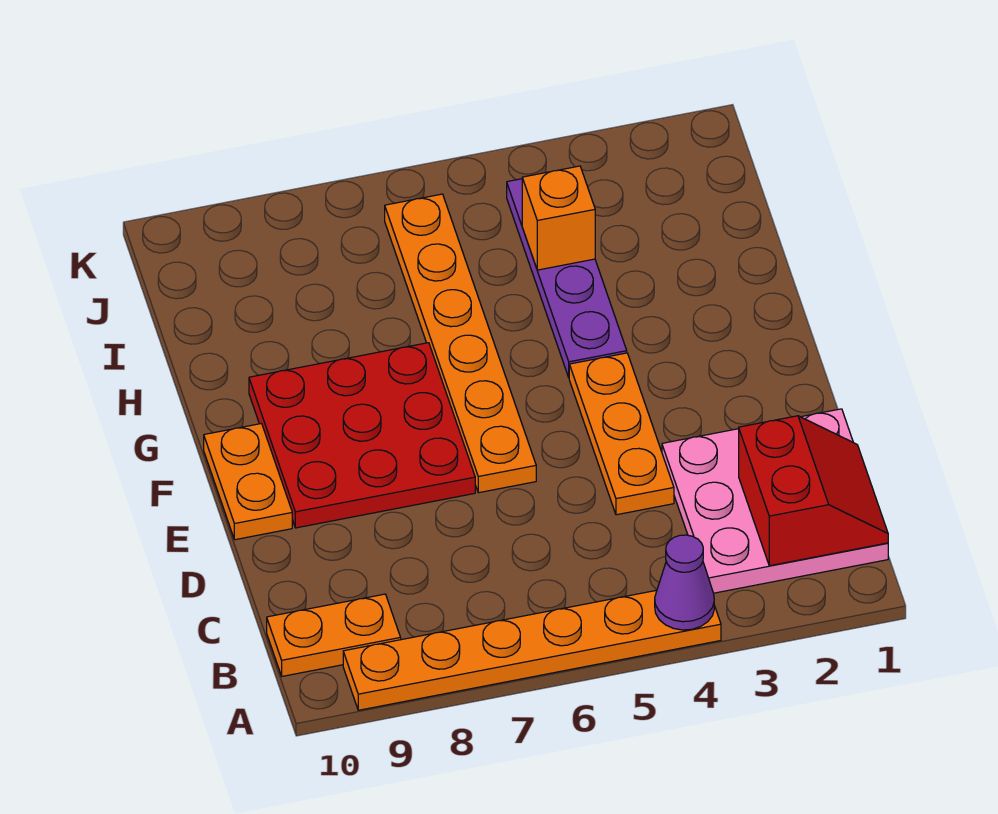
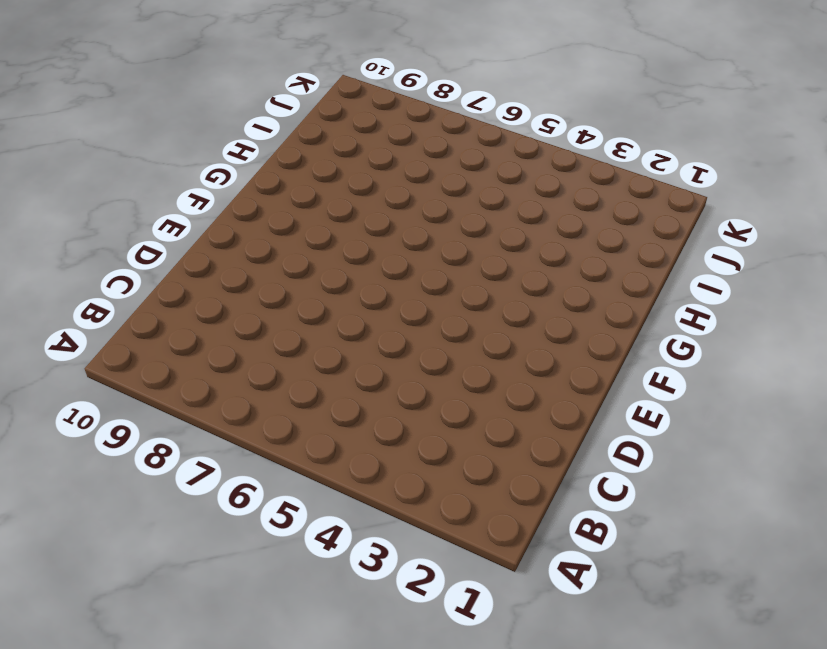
none -> orange plate A4:A9 level 1
none -> pink plate B1:D3 level 1

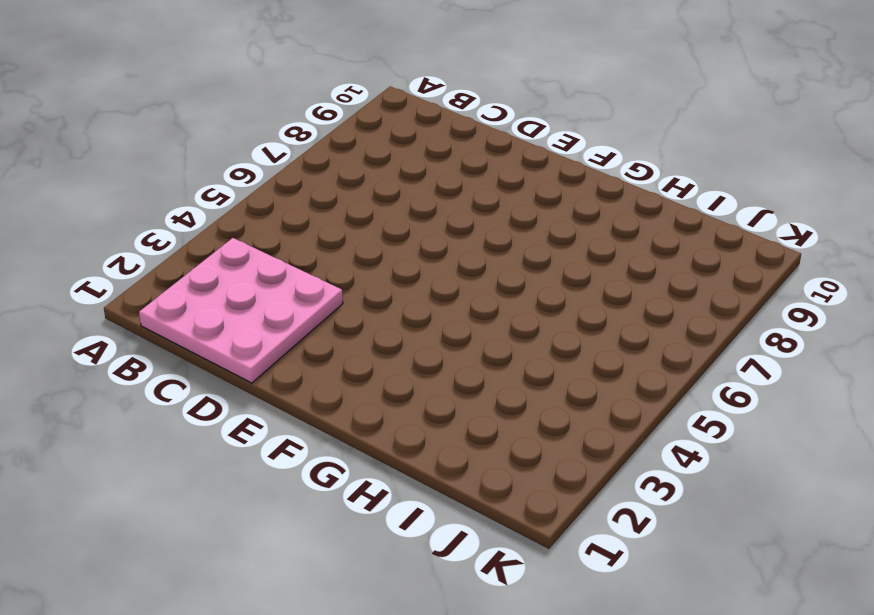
none -> orange plate A4:A9 level 1
none -> orange plate B9:B10 level 1

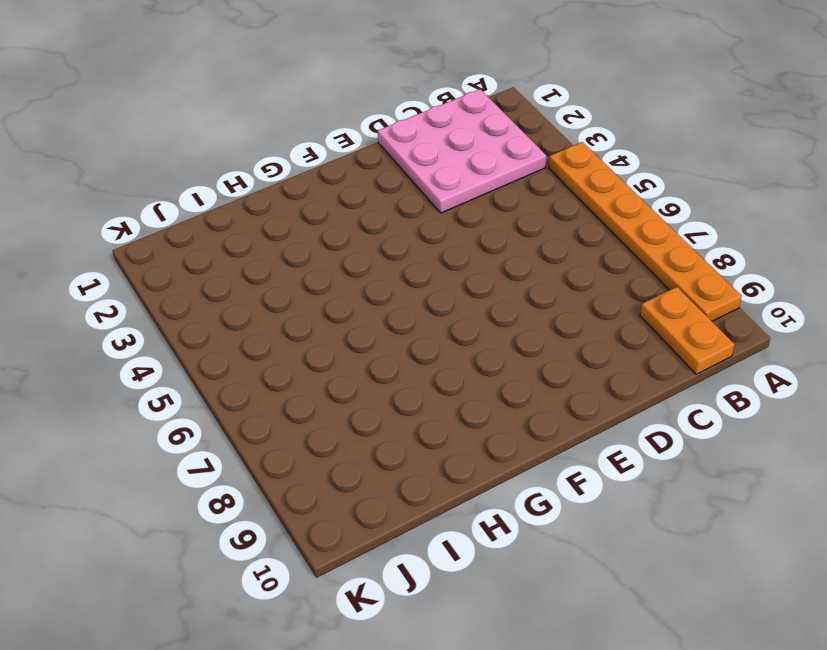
none -> orange plate D4:F4 level 1
none -> orange plate E6:J6 level 1

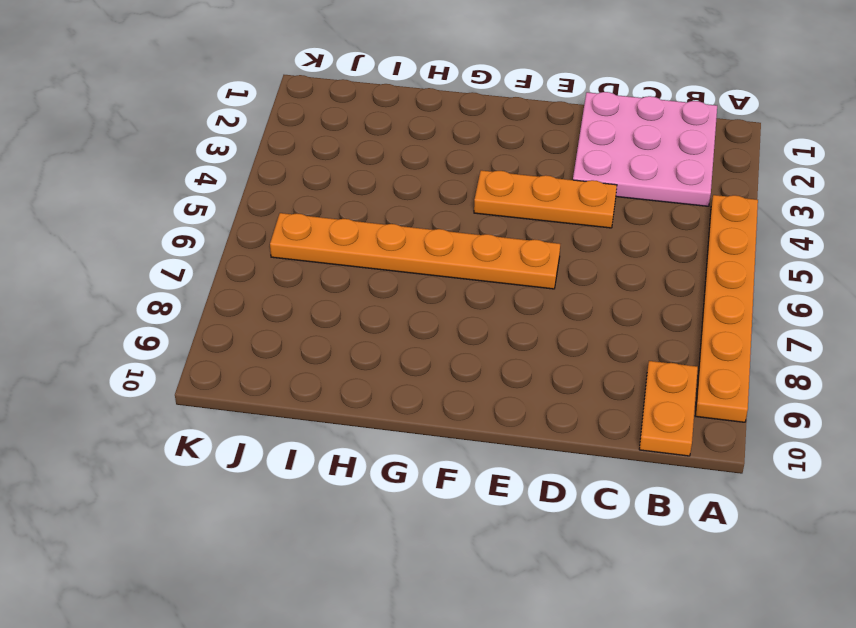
none -> red plate E7:G9 level 1
none -> orange plate E10:F10 level 1

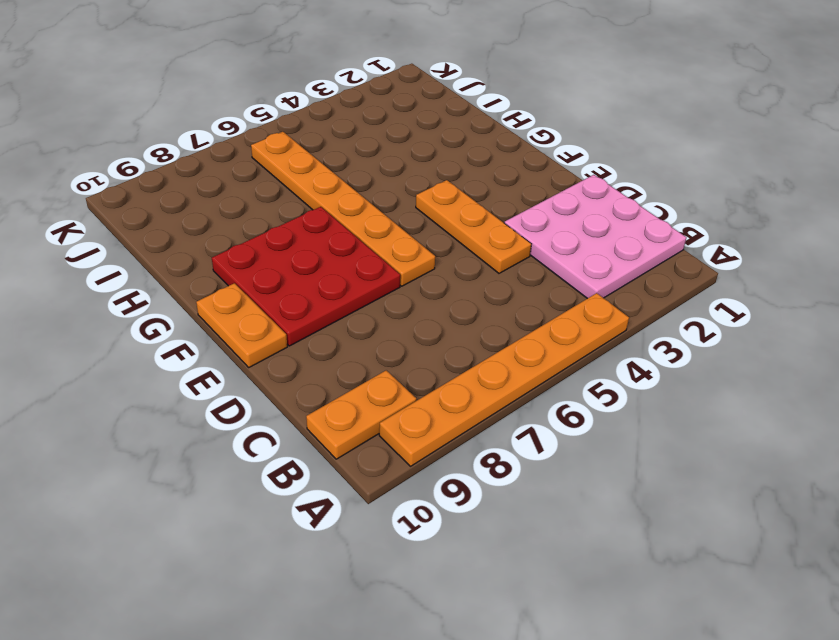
none -> purple plate G4:J4 level 1
none -> purple cone A4 level 2

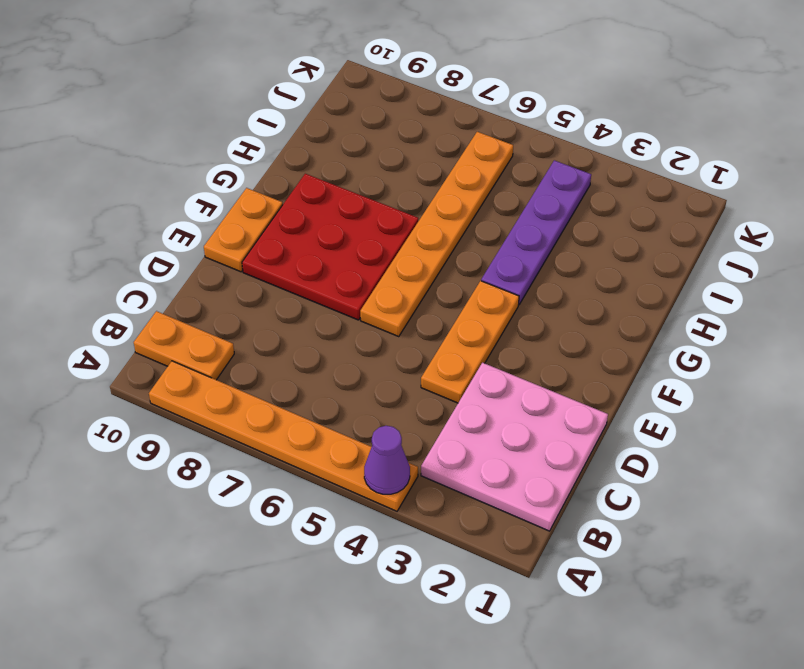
none -> red slope B1:C2 level 2 top 2
none -> orange brick I4 level 2

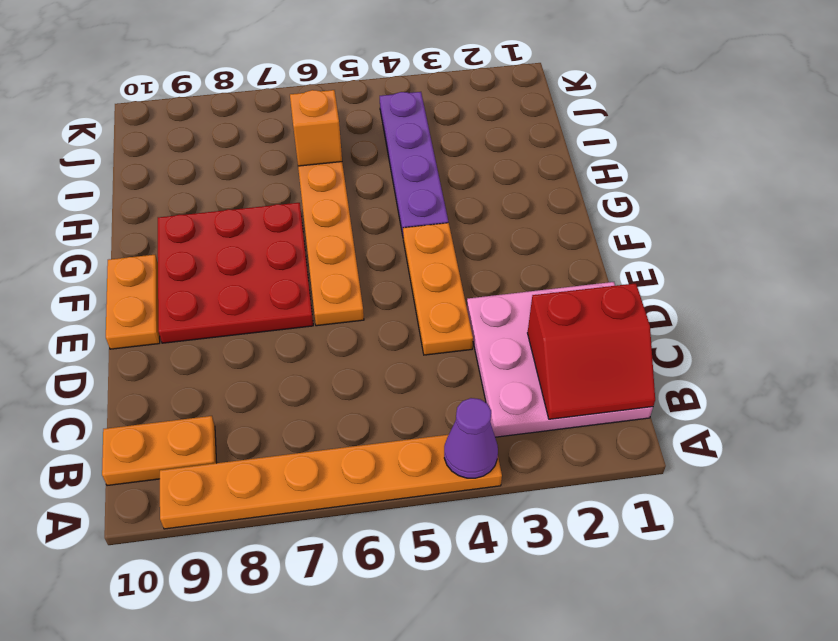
red slope B1:C2 level 2 top C -> red slope B1:C2 level 2 top 2
orange brick I6 level 2 -> orange brick I4 level 2

